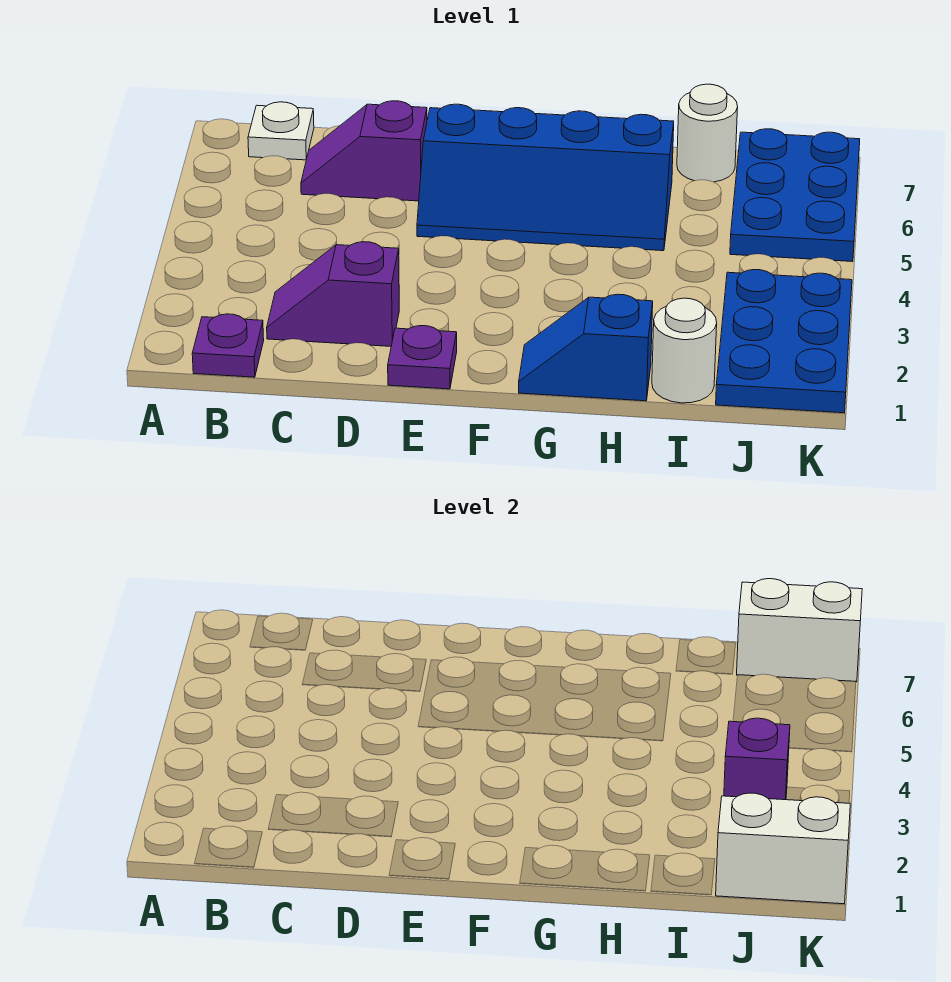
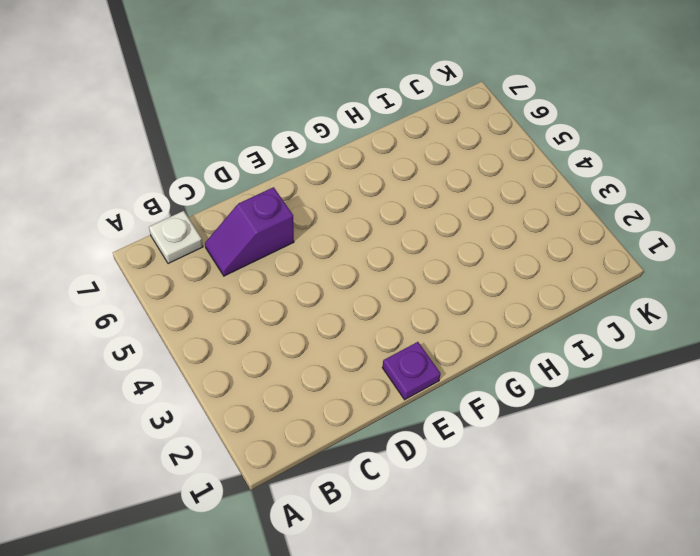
none -> purple plate B1 level 1
none -> purple slope C2:D2 level 1 top D
none -> blue slope E5:H6 level 1 top 6

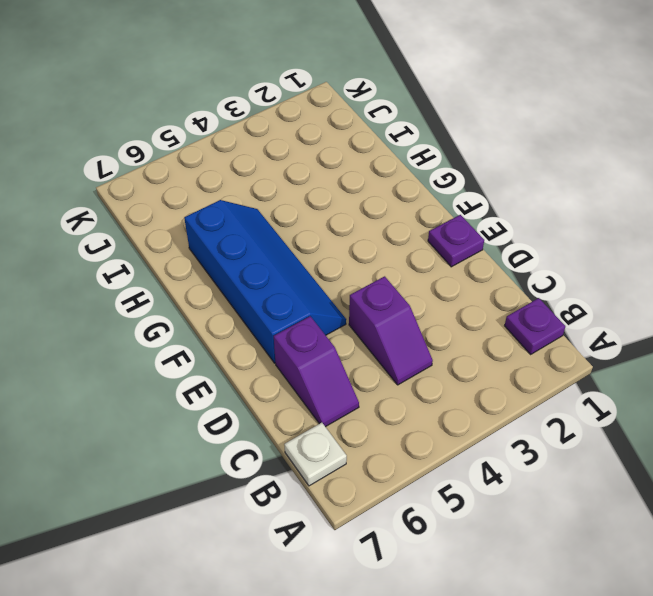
purple slope C4:D4 level 1 top D -> purple slope C2:D2 level 1 top D
none -> blue slope G1:H1 level 1 top H
none -> white round brick I1 level 1
none -> white round brick I7 level 1

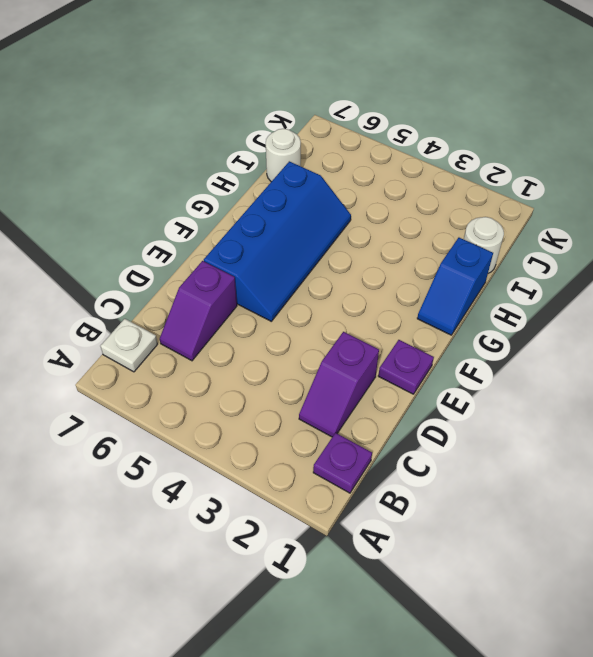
none -> blue plate J1:K3 level 1
none -> blue plate J5:K7 level 1
none -> white brick J1:K1 level 2

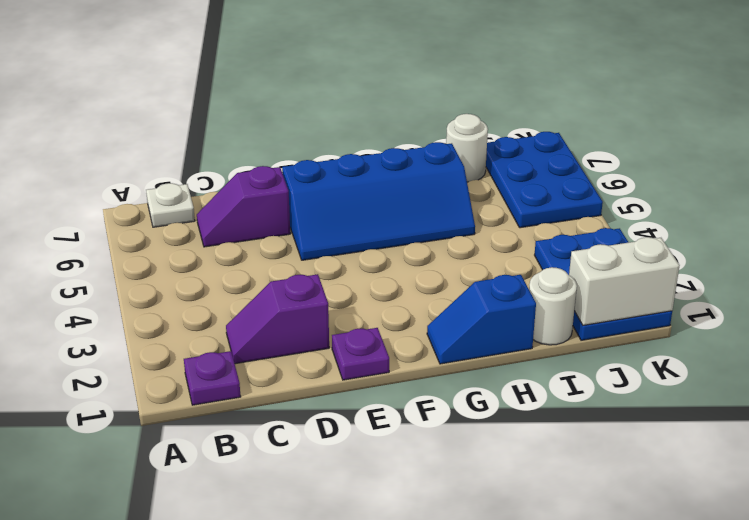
none -> purple brick J3 level 2
none -> white brick J7:K7 level 2

